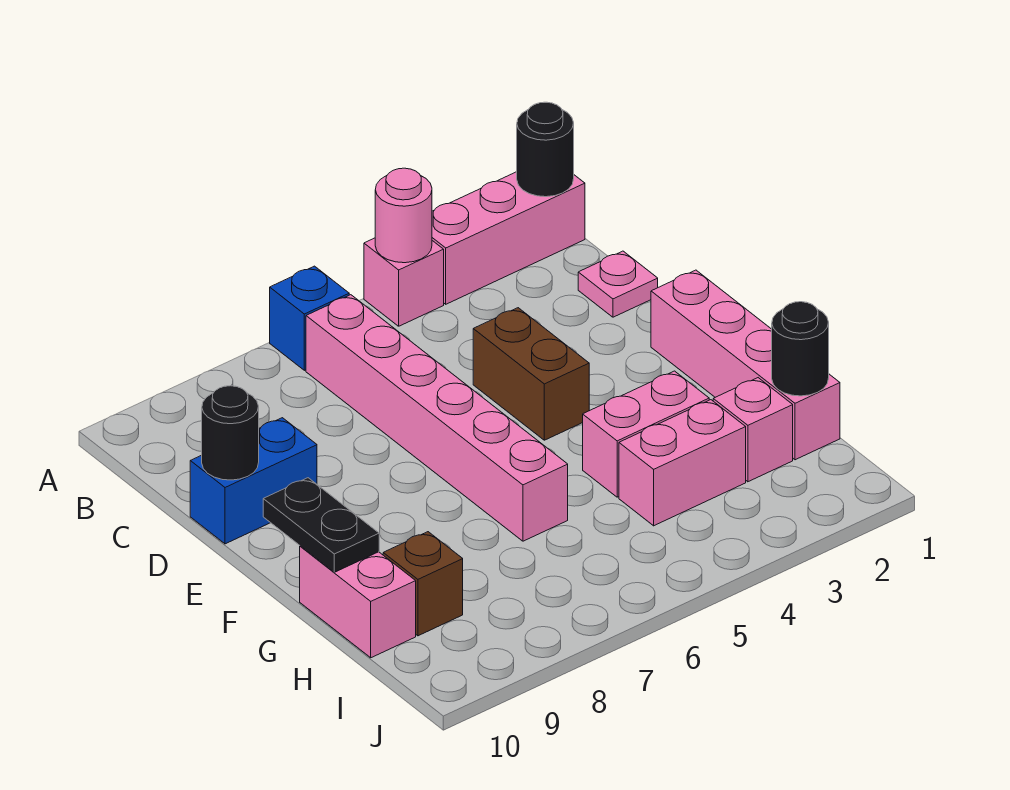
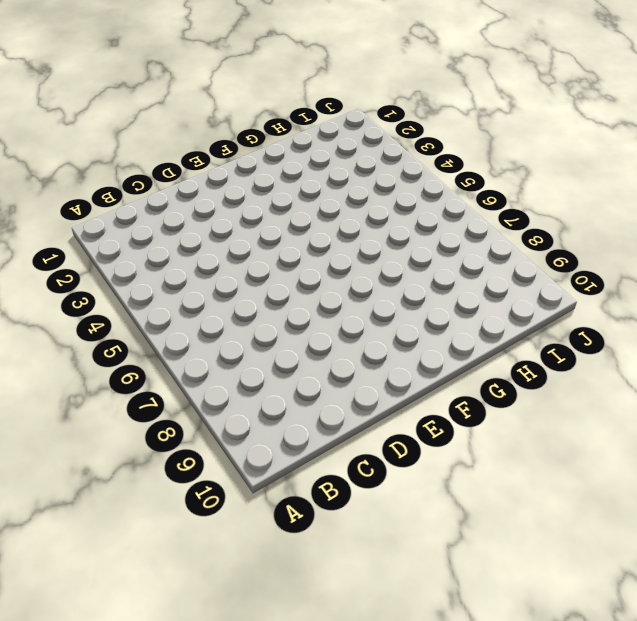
none -> pink brick A1:A3 level 1
none -> pink brick A4 level 1
none -> blue brick A6 level 1

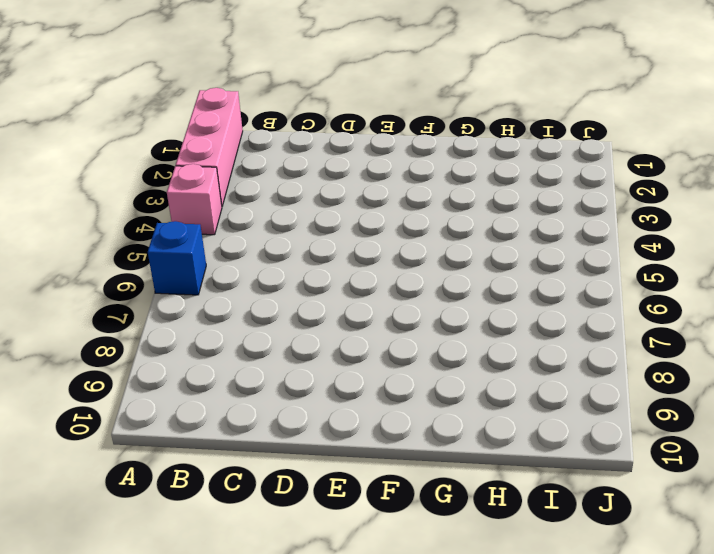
none -> pink brick B6:G6 level 1
none -> pink plate C1 level 1
none -> brown brick D4:E4 level 1

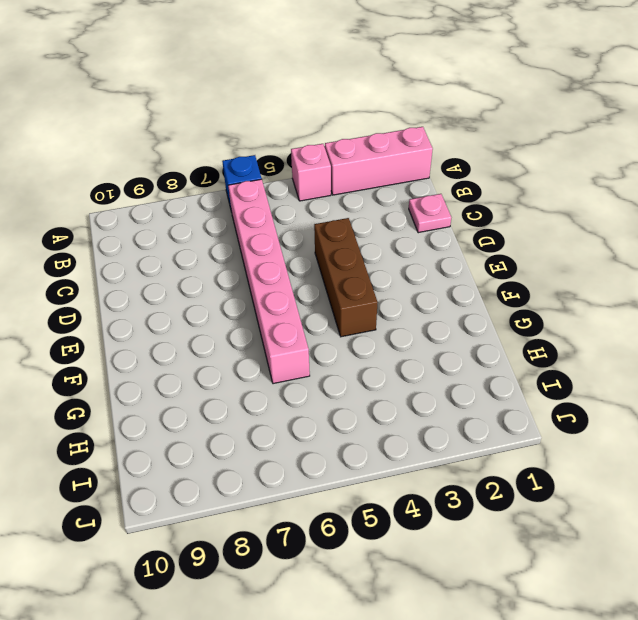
brown brick D4:F4 level 1 -> brown brick D4:E4 level 1
none -> blue brick D9:D10 level 1
none -> pink brick E1:H1 level 1
none -> pink brick G3:G4 level 1

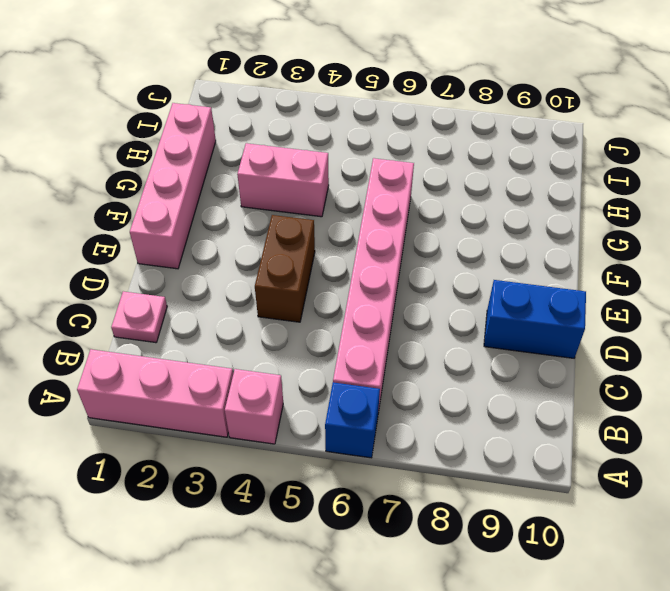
none -> pink brick G10:H10 level 1
none -> pink brick H2 level 1
none -> pink brick H3:H4 level 1

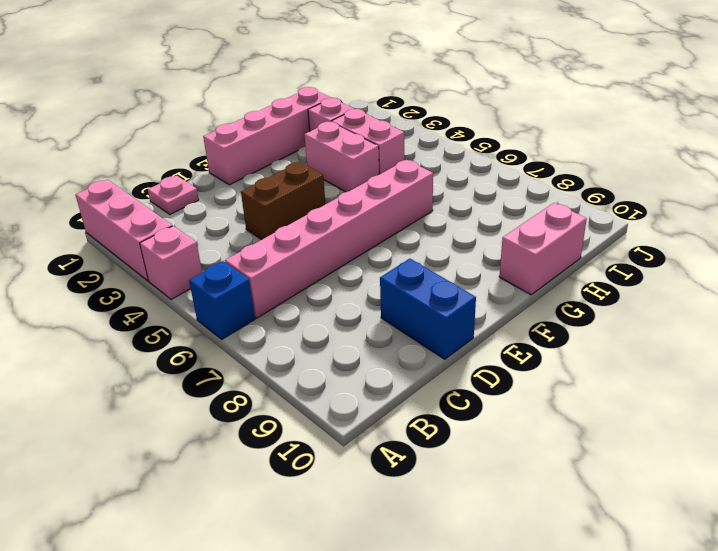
none -> brown brick H9 level 1
none -> black round brick A1 level 2
none -> pink round brick A4 level 2

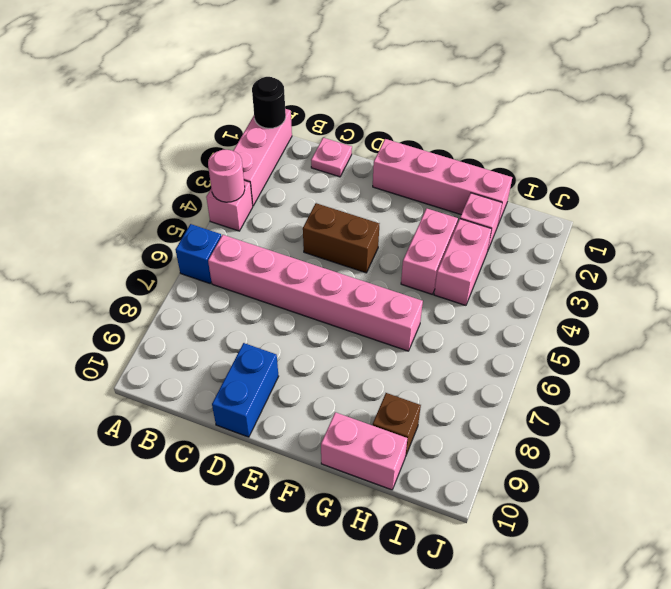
none -> black round brick D10 level 2
none -> black plate F10:G10 level 2
none -> black round brick H1 level 2

